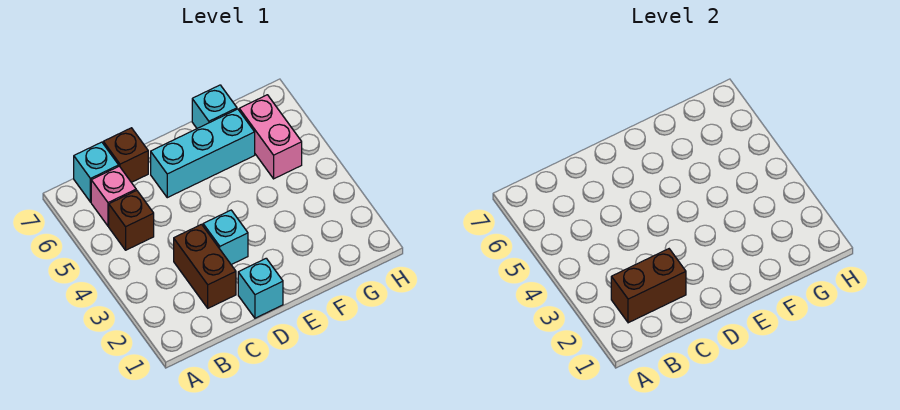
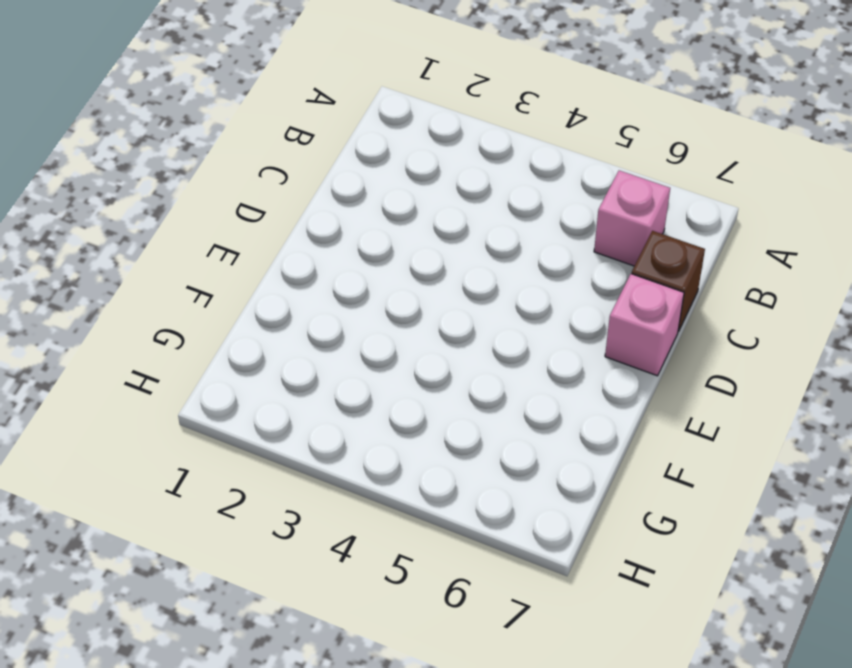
pink brick D7 level 1 -> none
none -> brown brick B5 level 1
none -> cyan brick B7 level 1

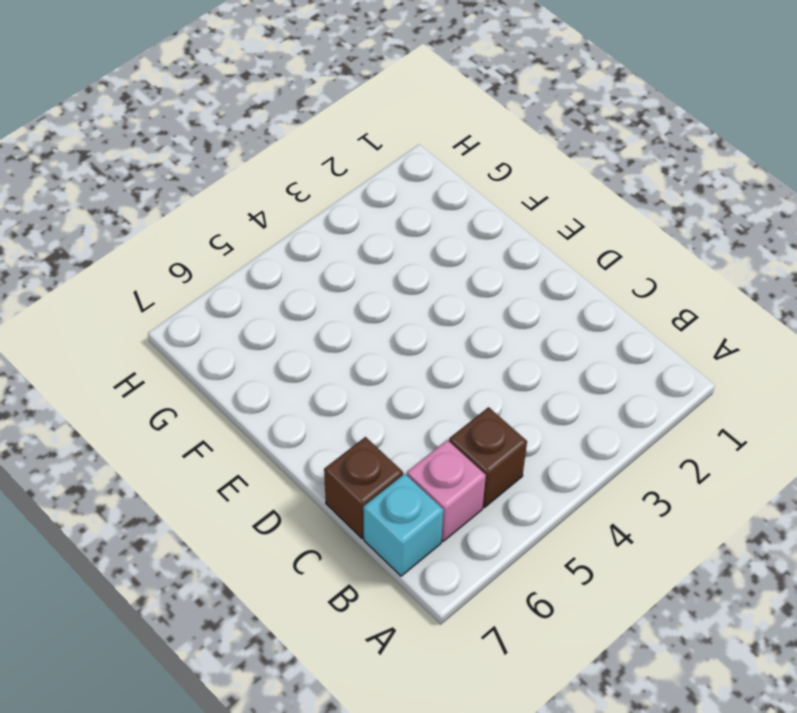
none -> brown brick C2:C3 level 1
none -> cyan brick D1 level 1

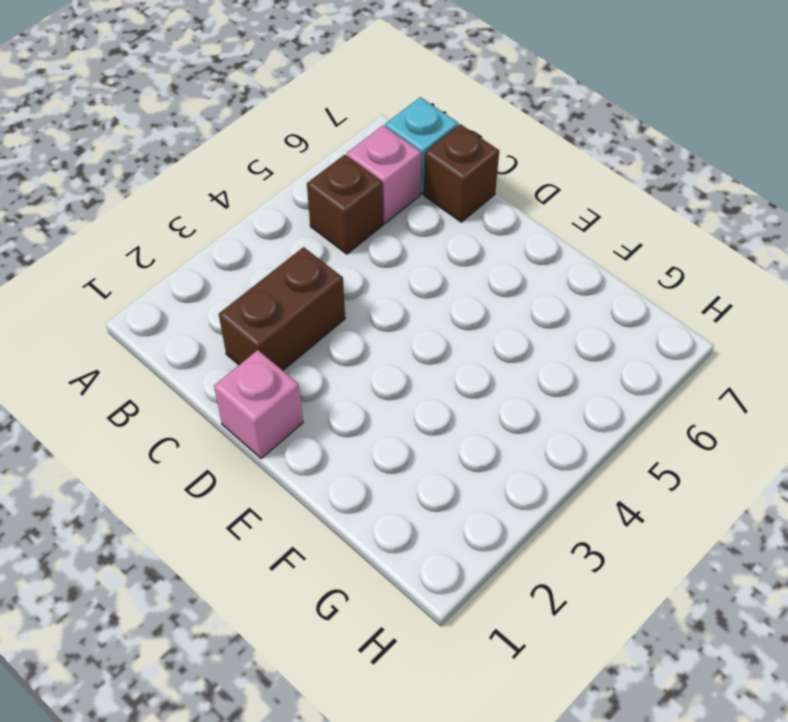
pink brick D1 level 1 -> cyan brick D1 level 1
none -> cyan brick D3 level 1
none -> cyan brick D6:F6 level 1

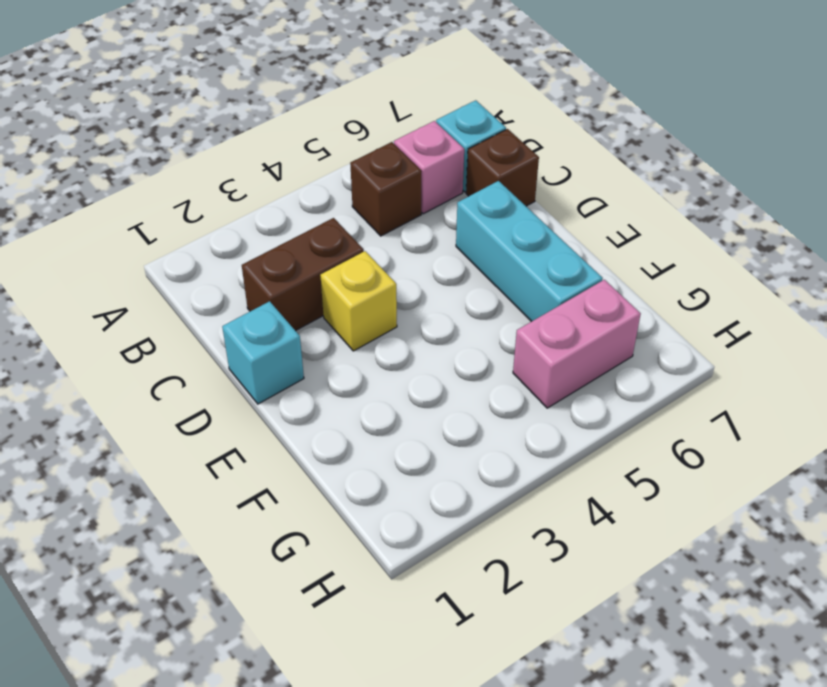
yellow brick D3 level 1 -> cyan brick D3 level 1
none -> cyan brick F7 level 1
none -> brown brick B2:C2 level 2

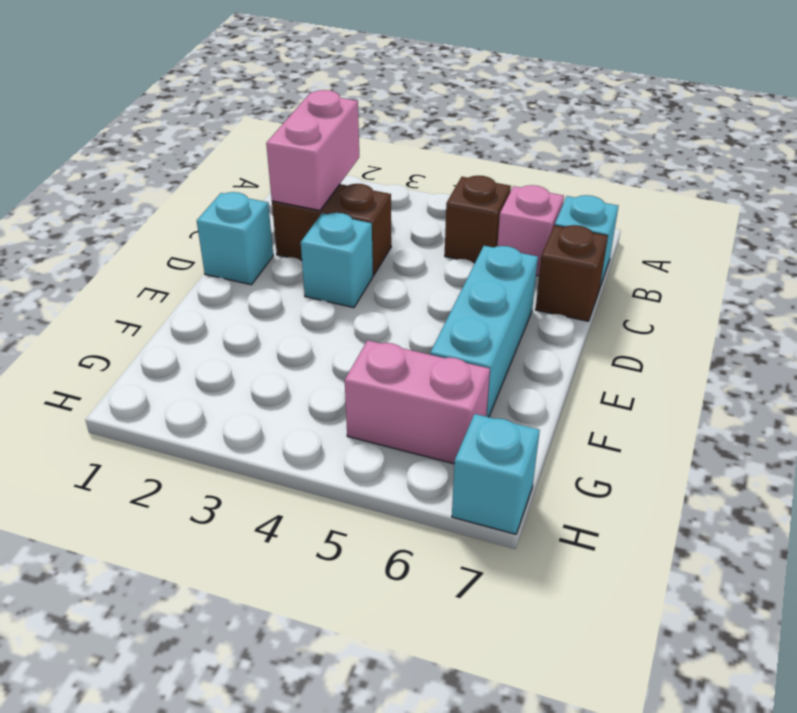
pink brick B2:C2 level 2 -> brown brick B2:C2 level 2
cyan brick H7 level 1 -> cyan brick F7 level 1

